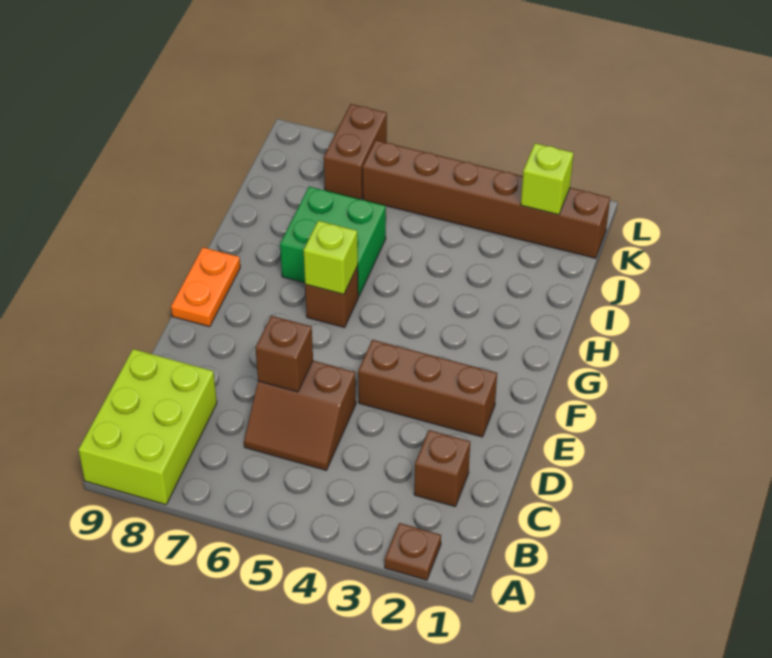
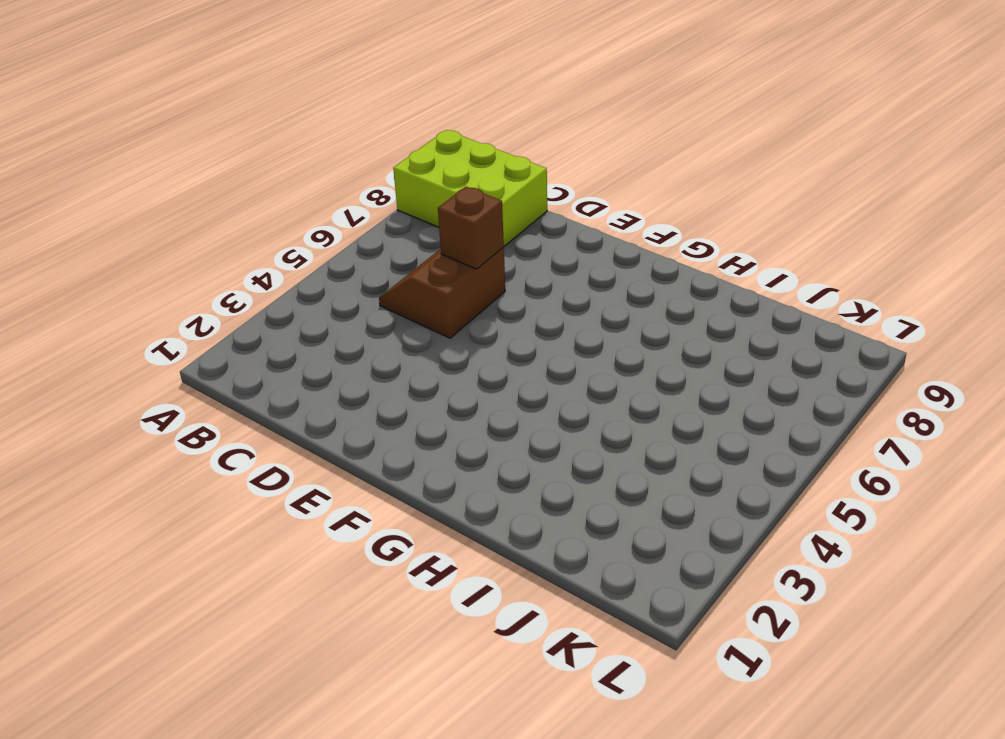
none -> brown plate A2 level 1
none -> brown brick C2 level 1
none -> brown brick E2:E4 level 1

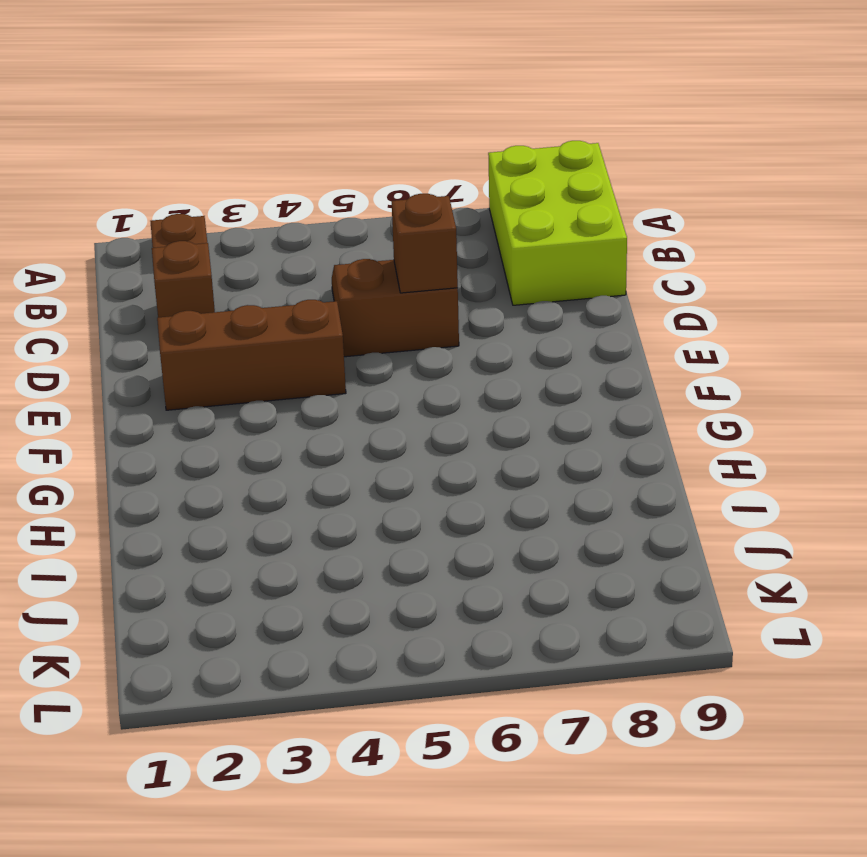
none -> orange plate F9:G9 level 1
none -> brown brick G6 level 1
none -> green brick H6:I7 level 1

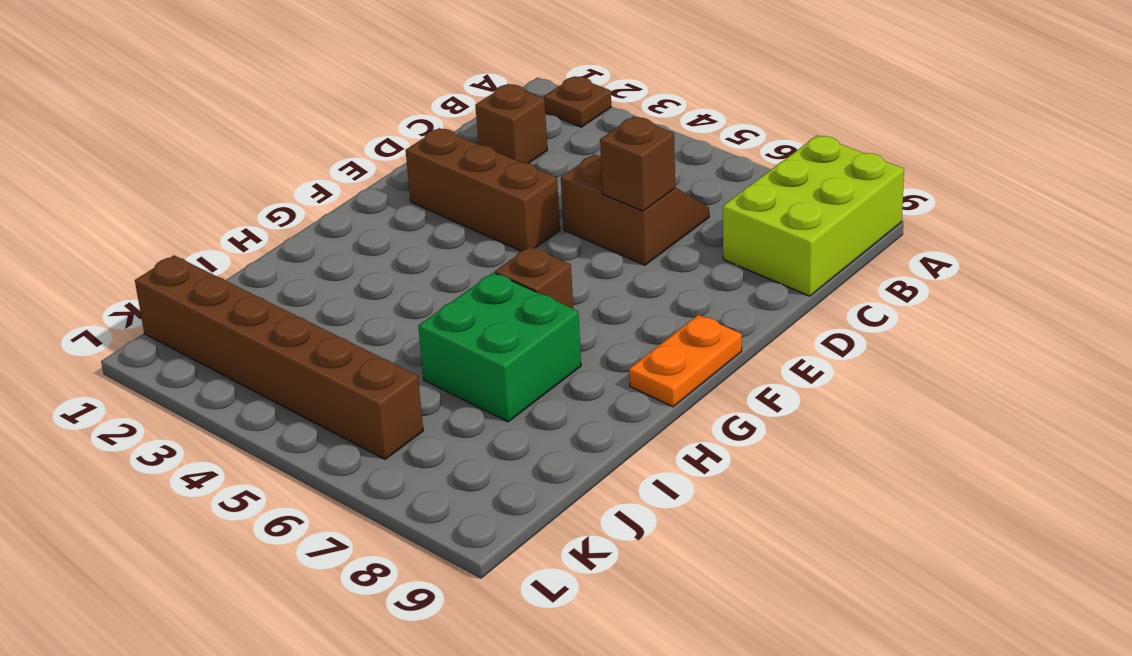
none -> brown brick K7:L7 level 1
none -> lime brick G6 level 2
none -> lime brick K2 level 2

